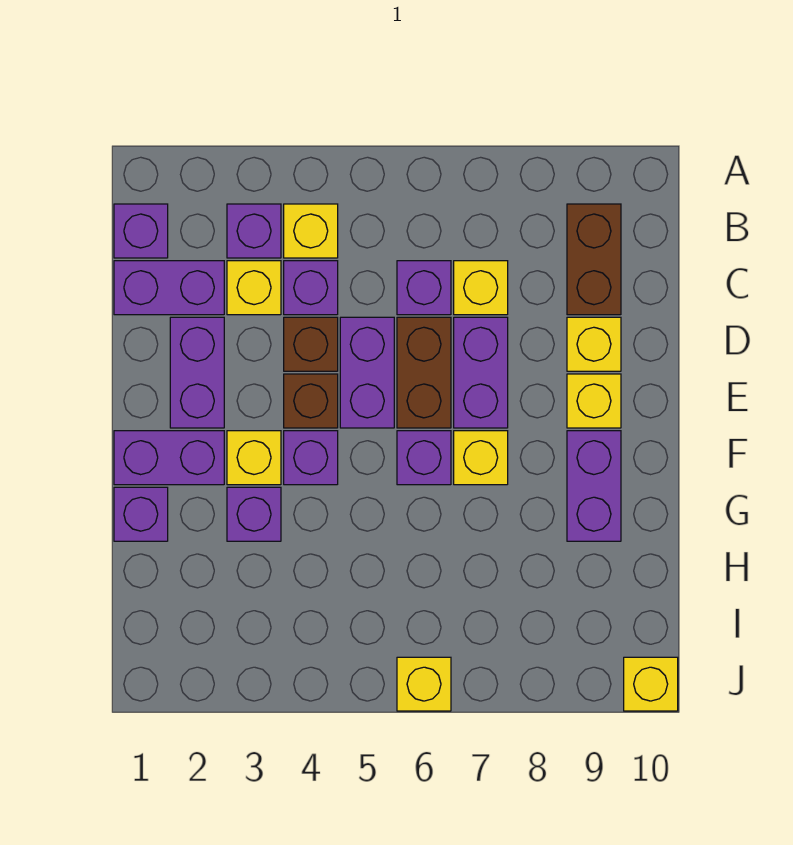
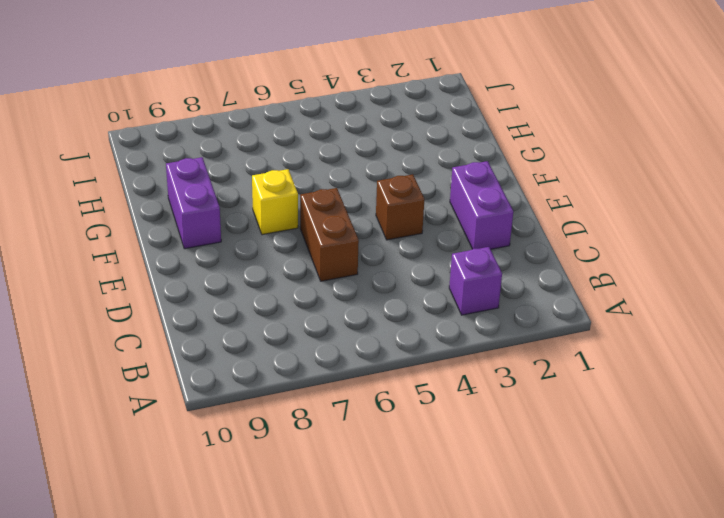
none -> purple brick B1 level 1
none -> yellow brick B4 level 1
none -> brown brick B9:C9 level 1

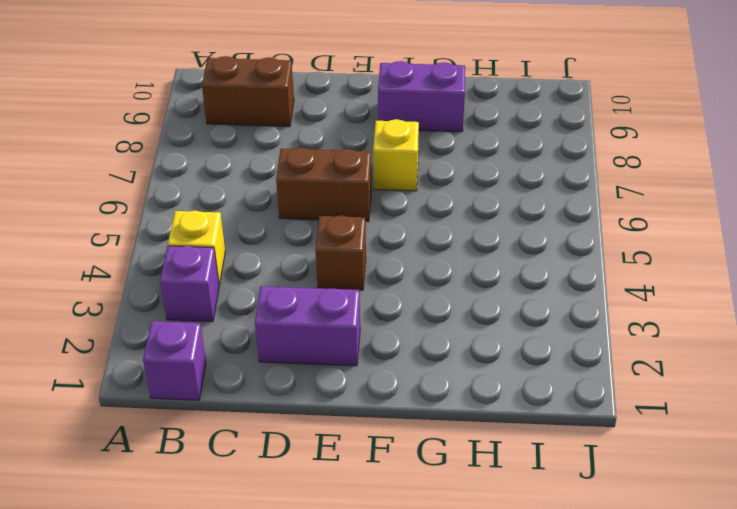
none -> purple brick C1:C2 level 1
none -> yellow brick C3 level 1
none -> purple brick C4 level 1

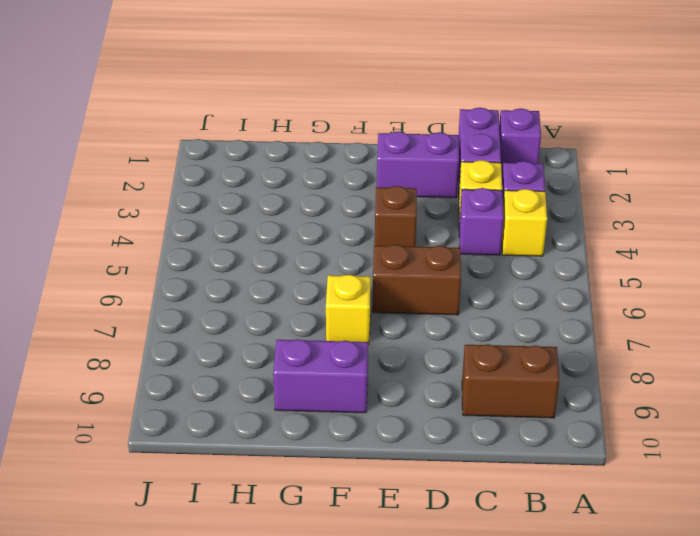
none -> purple brick C6 level 1
none -> yellow brick C7 level 1
none -> brown brick D4 level 1

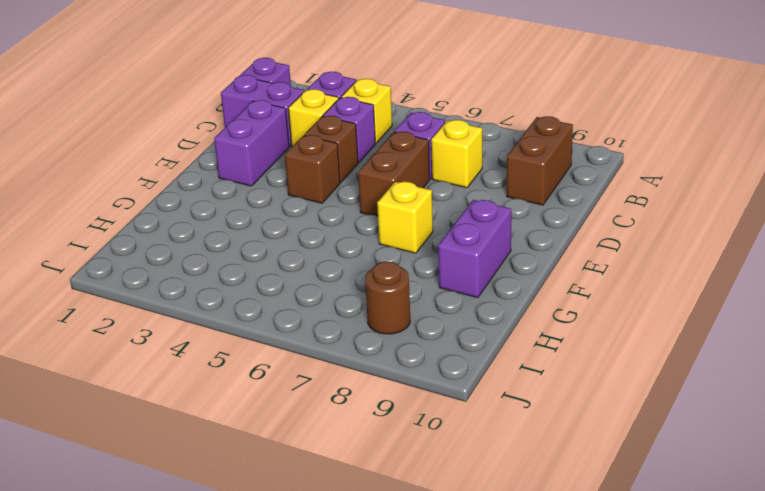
brown round brick I8 level 1 -> none
none -> purple brick D5:E5 level 1
none -> purple brick D7:E7 level 1
none -> yellow brick D9 level 1

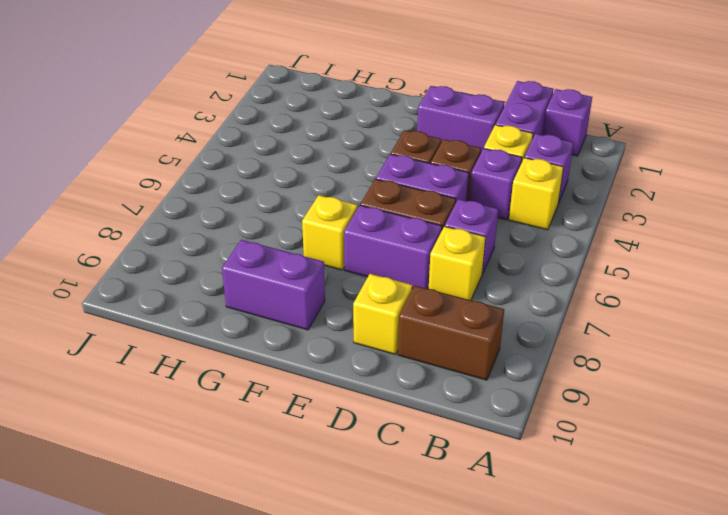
none -> yellow brick E9 level 1
none -> purple brick F1:F2 level 1
none -> yellow brick F3 level 1

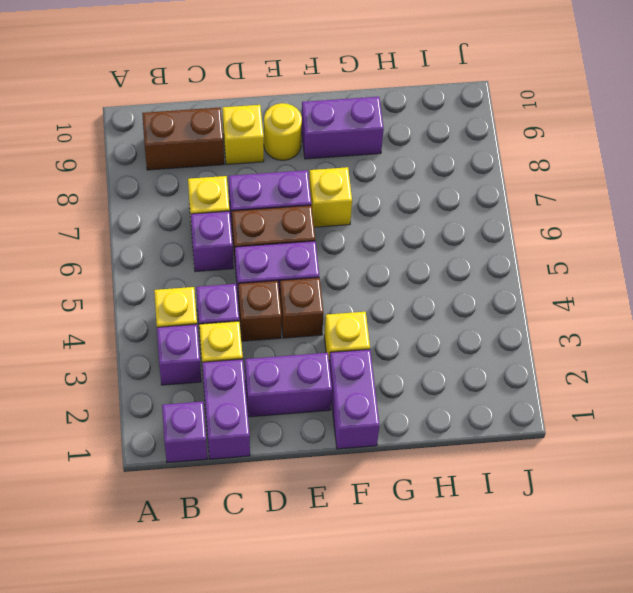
yellow round brick E9 level 1 -> yellow brick E9 level 1
none -> purple brick F4 level 1
none -> purple brick F6 level 1
none -> purple brick G1 level 1

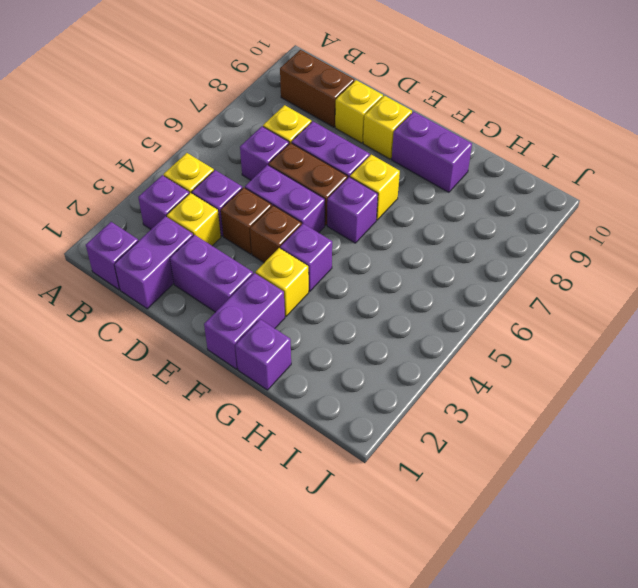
none -> purple brick G3 level 1
none -> yellow brick J6 level 1
none -> yellow brick J10 level 1

